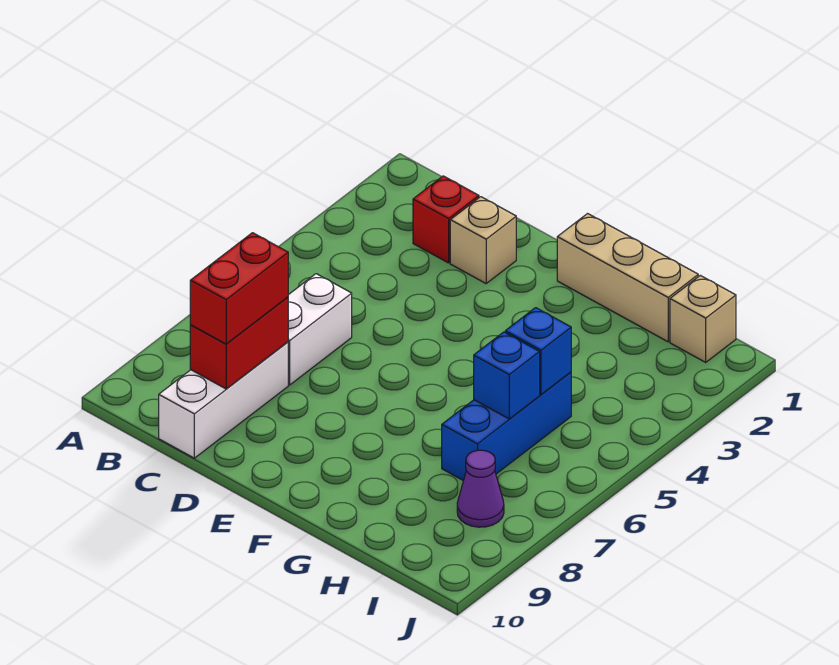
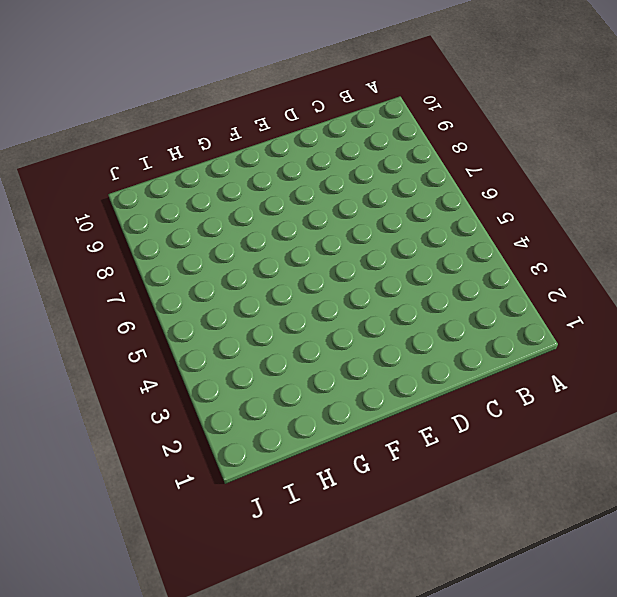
none -> red brick C2 level 1
none -> white brick C6:C7 level 1
none -> white brick C8:C10 level 1

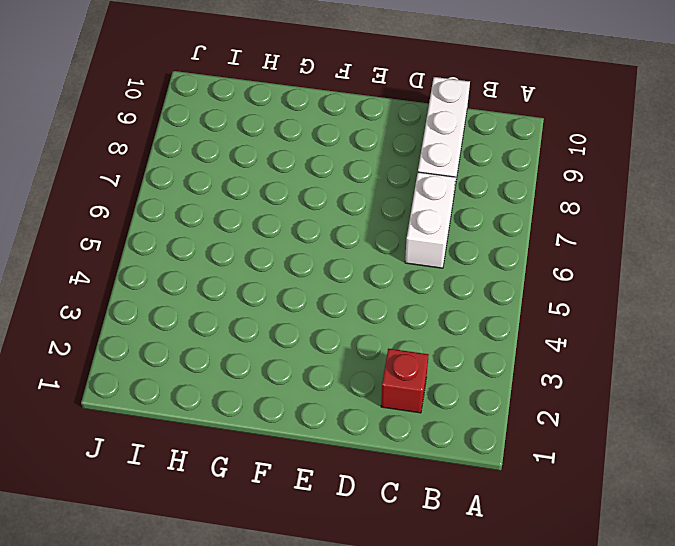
none -> tan brick D2 level 1
none -> tan brick F1:H1 level 1
none -> blue brick H5:H7 level 1

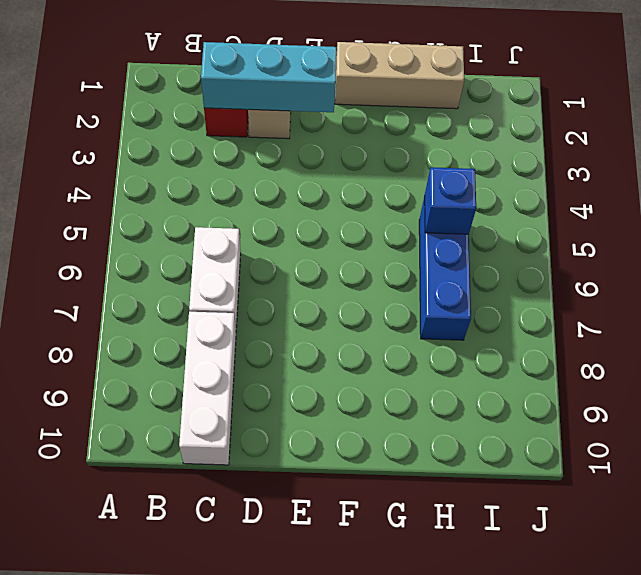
cyan brick C2:E2 level 2 -> none
none -> tan brick I1 level 1
none -> purple cone I8 level 1
none -> red brick C8:C9 level 2

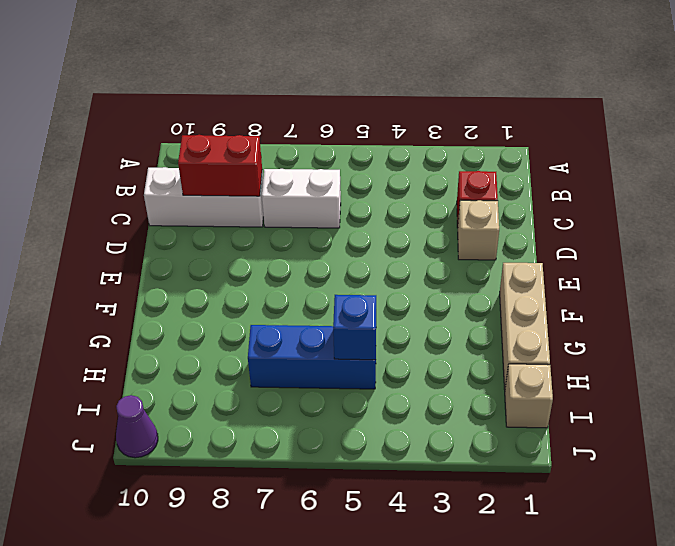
purple cone J10 level 1 -> purple cone I8 level 1
none -> blue brick H6 level 2
none -> red brick C8:C9 level 3

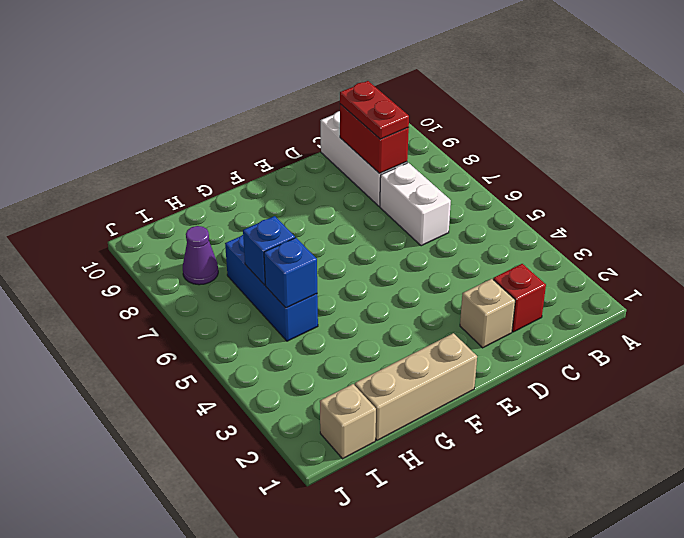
red plate C8:C9 level 3 -> red brick C8:C9 level 3

